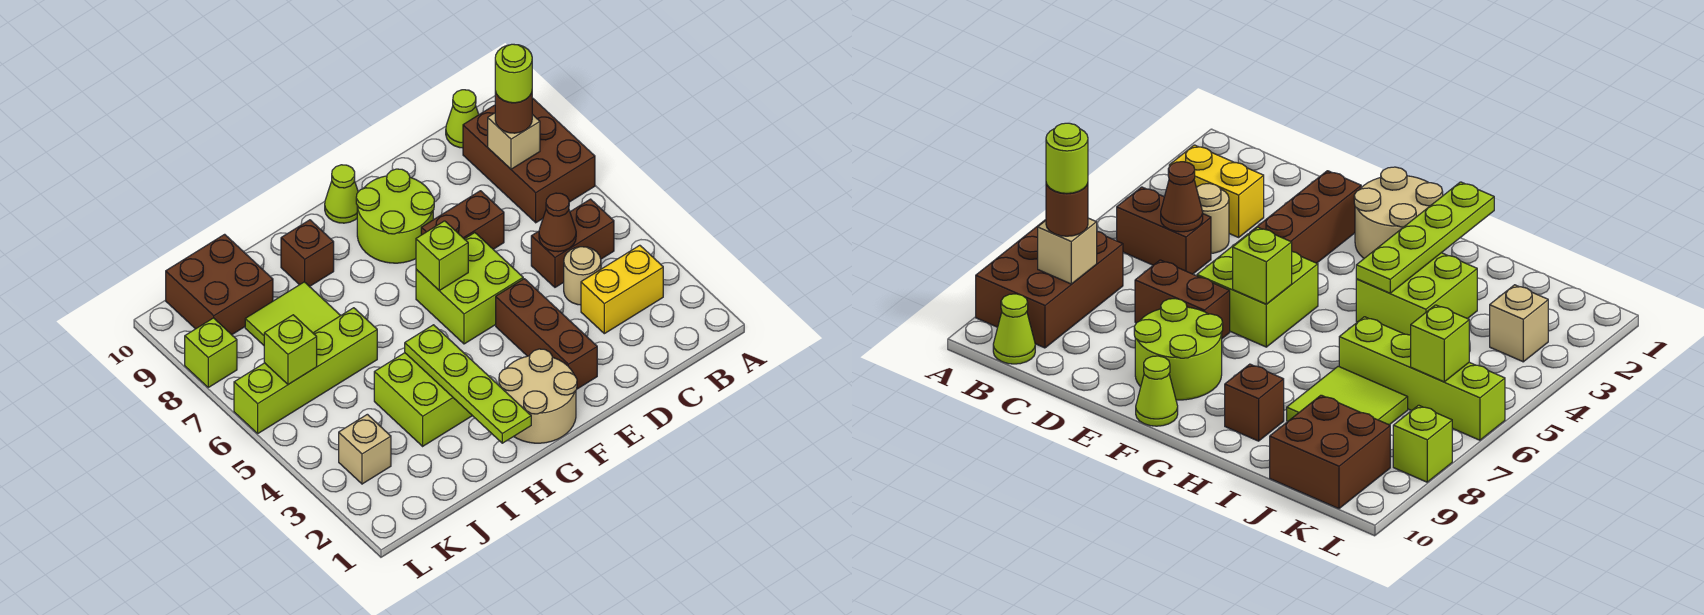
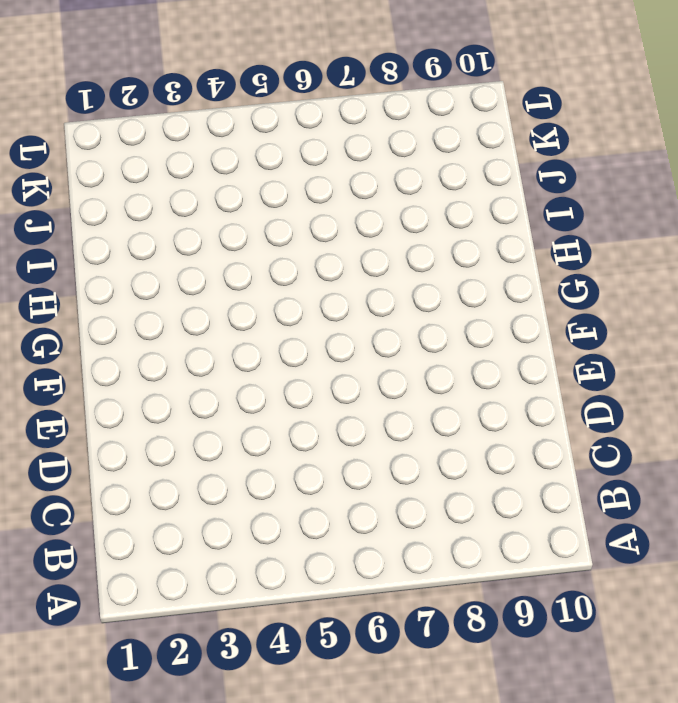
none -> brown brick A7:B9 level 1
none -> yellow brick B3:C3 level 1
none -> brown brick B5:C5 level 1

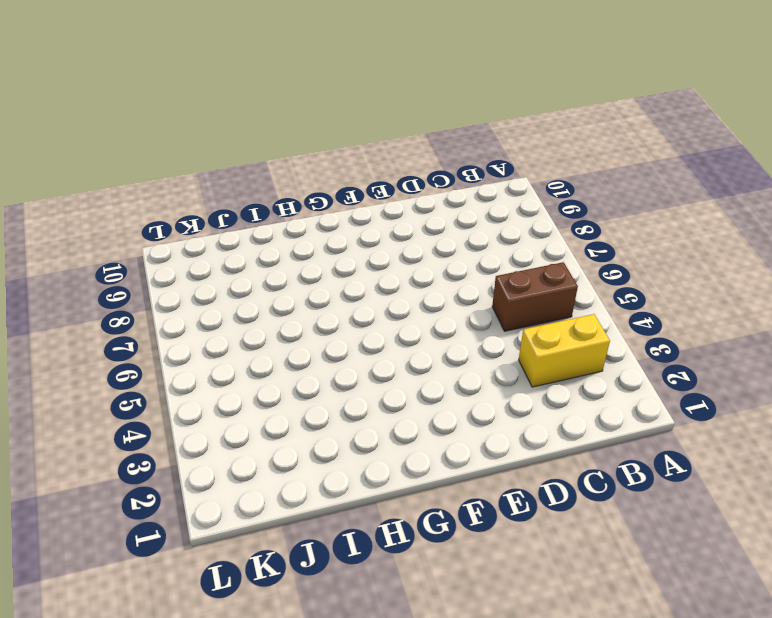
none -> brown brick A7:B9 level 1
none -> lime cone B10 level 1
none -> tan round brick C4 level 1

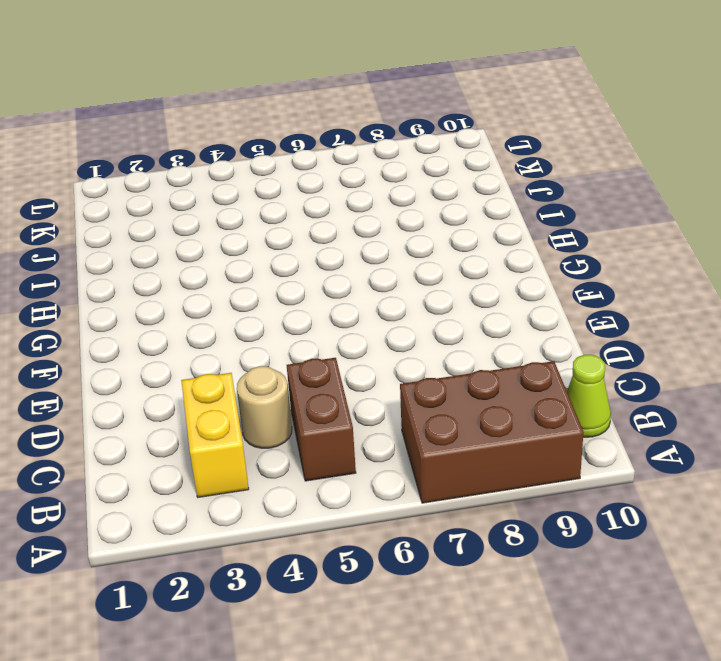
none -> brown brick D7:E7 level 1
none -> brown brick E2:E4 level 1
none -> lime brick E5:F6 level 1

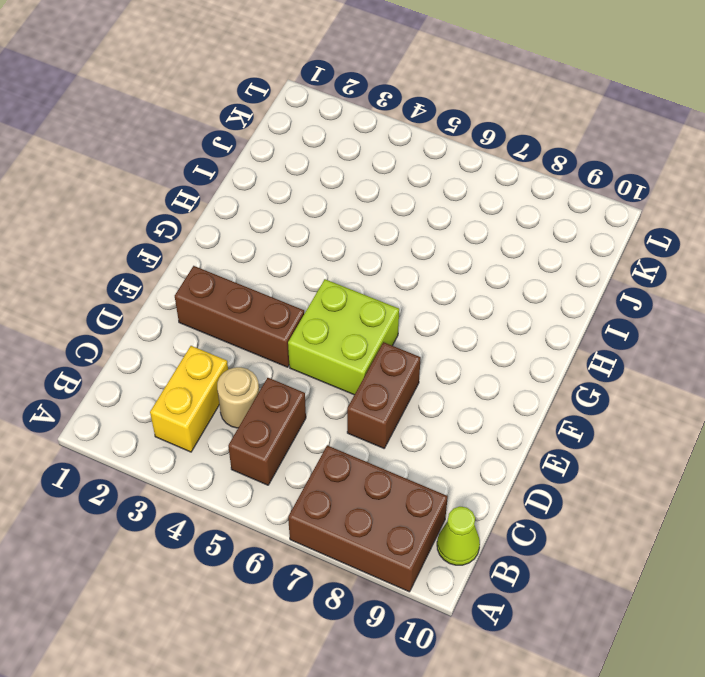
none -> lime round brick E8:F9 level 1
none -> tan round brick F1:G2 level 1
none -> lime cone F10 level 1

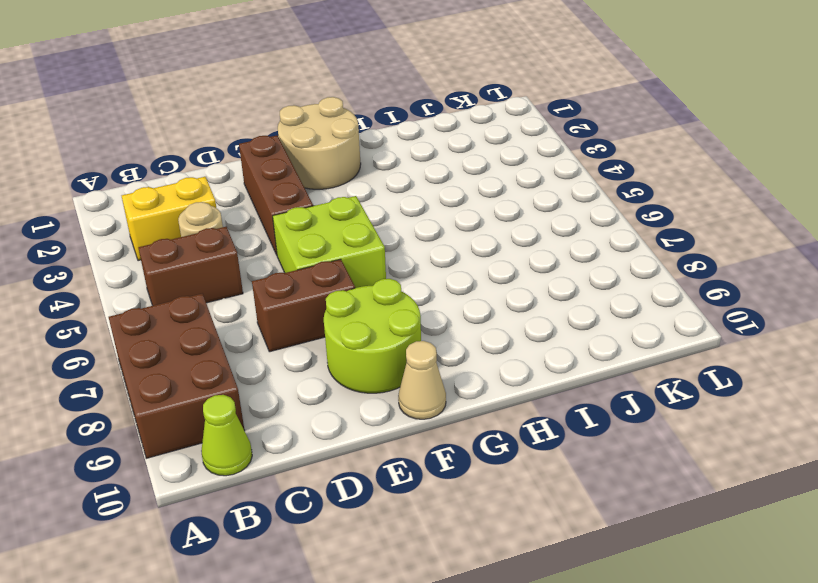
tan cone F10 level 1 -> lime cone F10 level 1
none -> lime brick H3:I4 level 1
none -> brown brick H9 level 1
none -> lime brick I6:L6 level 1

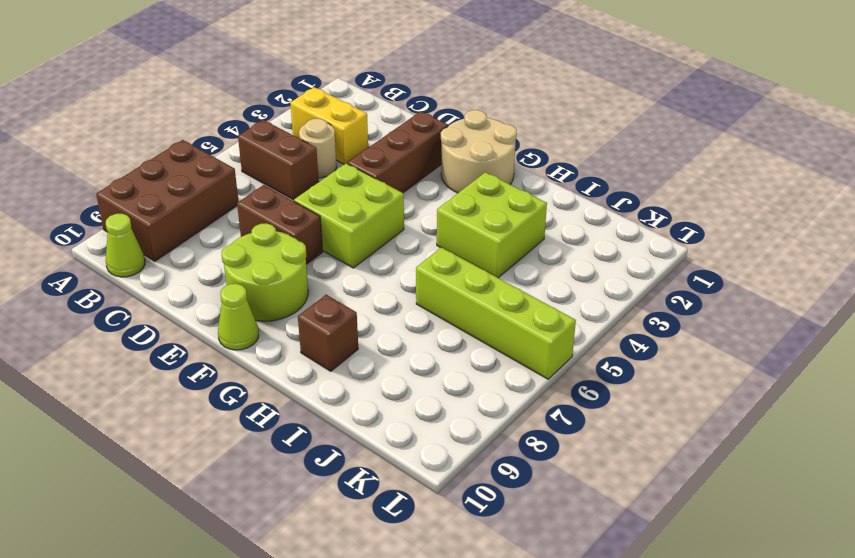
none -> lime tile I7:J8 level 1
none -> brown brick J9:K10 level 1
none -> tan brick K3 level 1

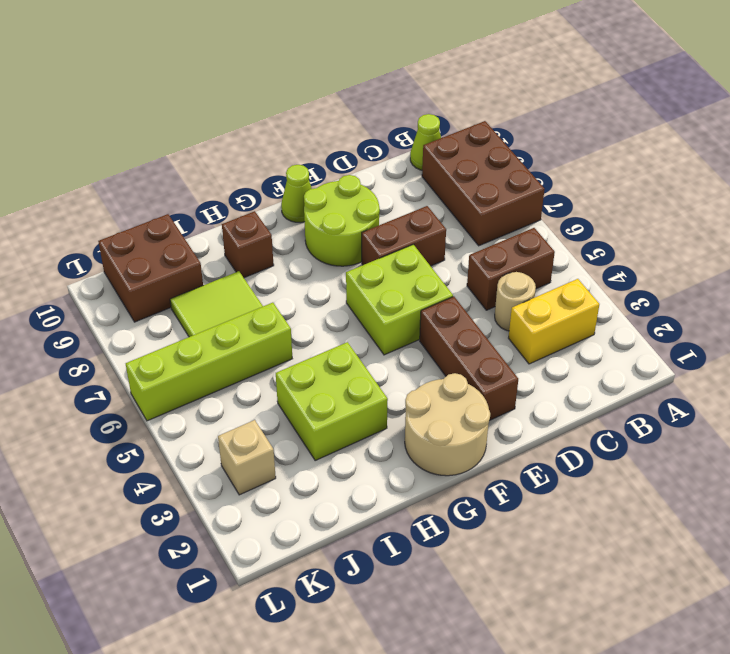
none -> lime brick L8 level 1
none -> tan brick B8 level 2
none -> brown cone C5 level 2

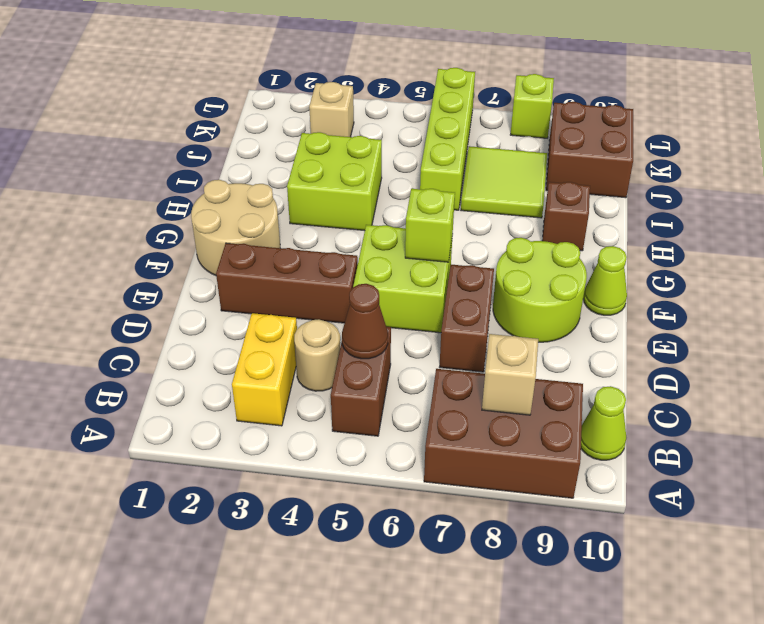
none -> lime plate H1:H4 level 2
none -> lime brick K6 level 2
none -> brown round brick B8 level 3

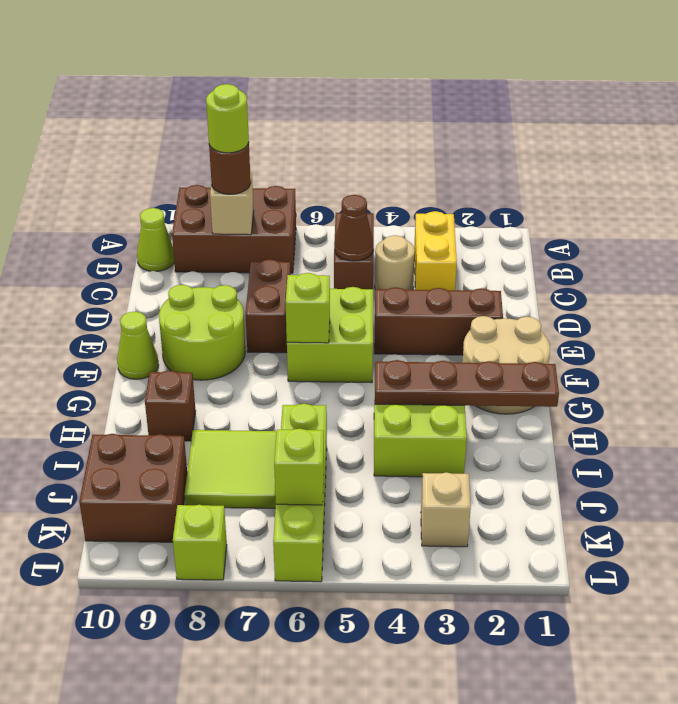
brown plate H1:H4 level 2 -> lime plate H1:H4 level 2

